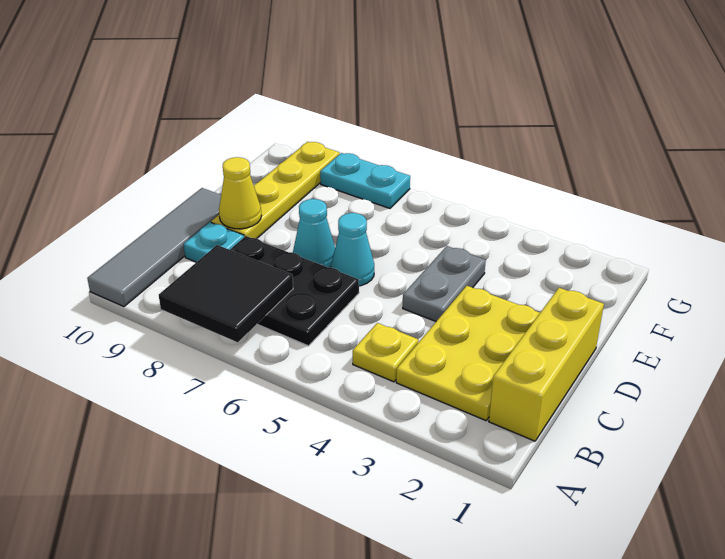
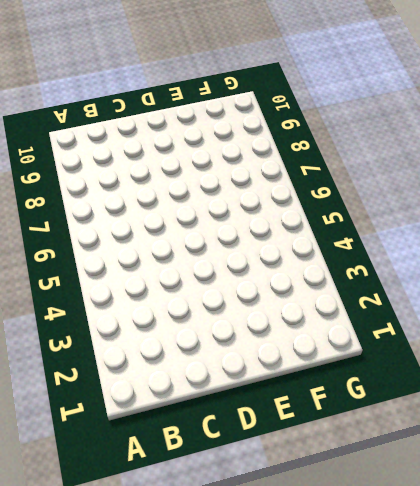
none -> grey tile A10:D10 level 1
none -> yellow brick B1:D1 level 1
none -> yellow plate B2:D3 level 1

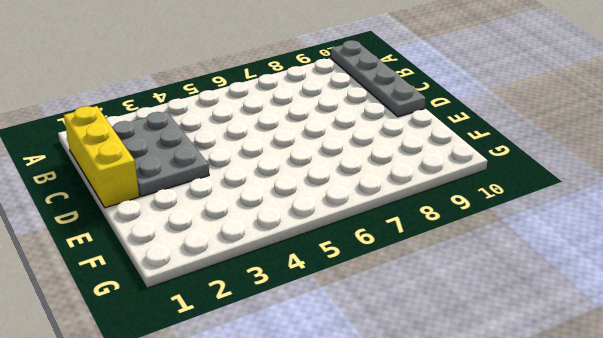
grey plate A10:D10 level 1 -> grey tile A10:D10 level 1
grey plate B2:D3 level 1 -> yellow plate B2:D3 level 1
none -> yellow plate B4 level 1
none -> black plate B6:C8 level 1
none -> cyan plate C9 level 1

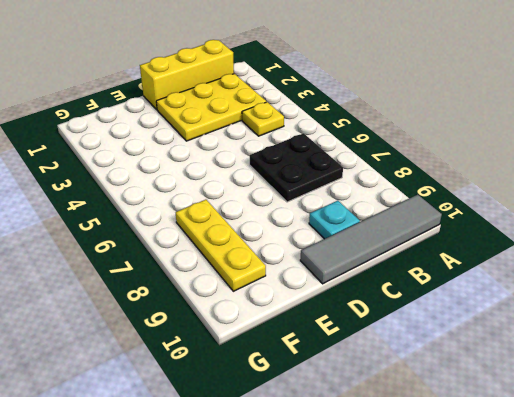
black plate B6:C7 level 1 -> black plate B6:C8 level 1
yellow plate F7:F9 level 1 -> yellow plate D9:G9 level 1
none -> grey plate D4:E4 level 1
none -> cyan cone D6 level 1
none -> cyan cone D7 level 1

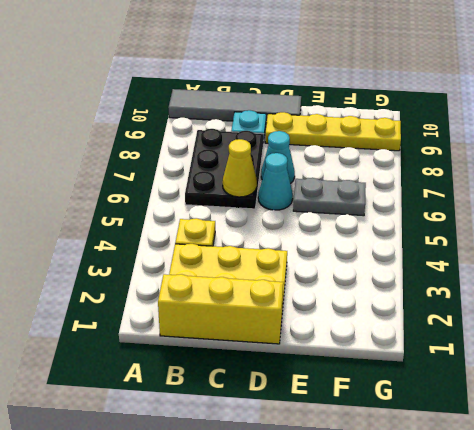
yellow cone C6 level 2 -> yellow cone D9 level 2
grey plate E6:F6 level 1 -> grey plate D4:E4 level 1
none -> cyan plate G7:G8 level 1
none -> black tile A7:B8 level 2

